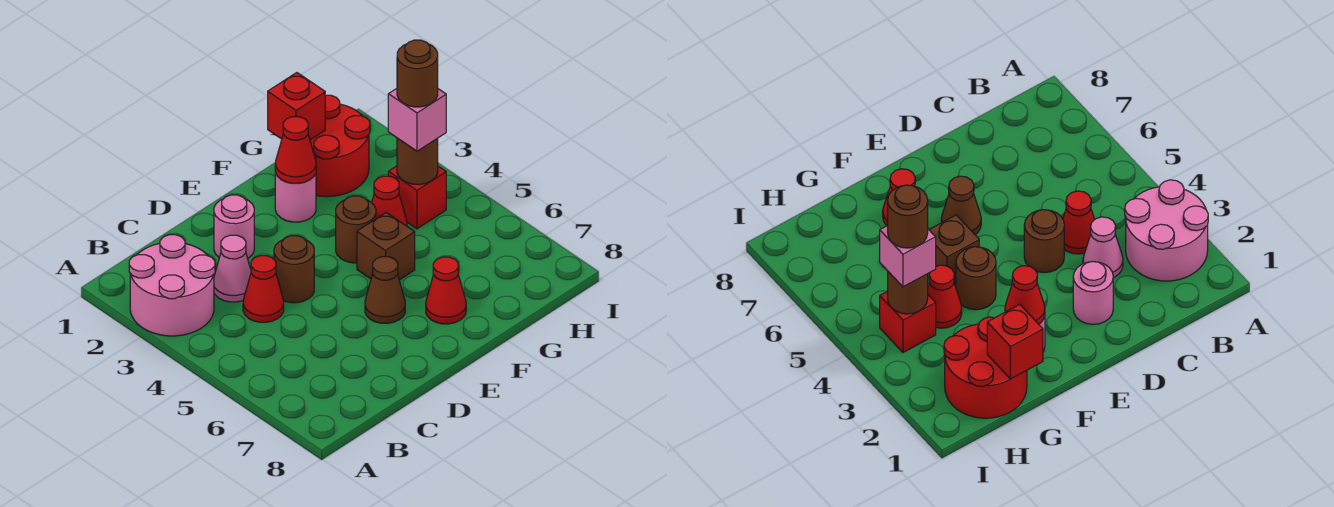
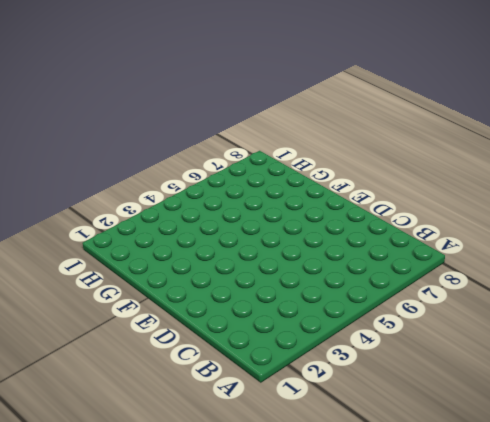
none -> pink round brick A2:B3 level 1
none -> pink cone C3 level 1
none -> red cone C4 level 1

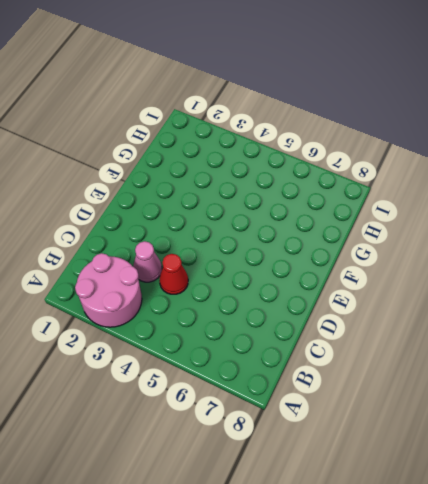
none -> pink round brick D2 level 1
none -> brown round brick D4 level 1
none -> brown cone E6 level 1

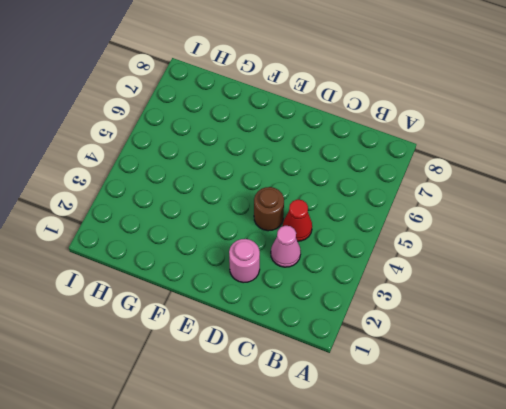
none -> pink round brick A2:B3 level 1
none -> brown cone E6 level 1
none -> pink round brick F2 level 1

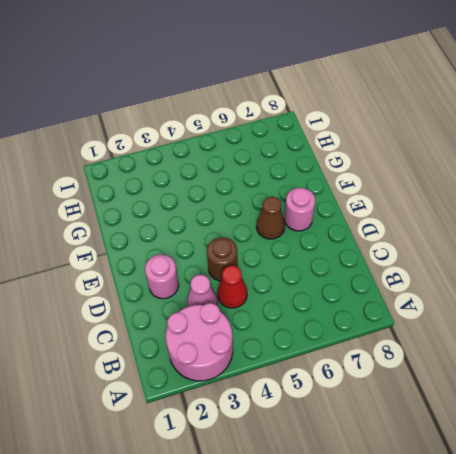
pink round brick E7 level 1 -> pink round brick F2 level 1
none -> brown round brick F4 level 1
none -> brown brick F5 level 1
none -> red cone F7 level 1

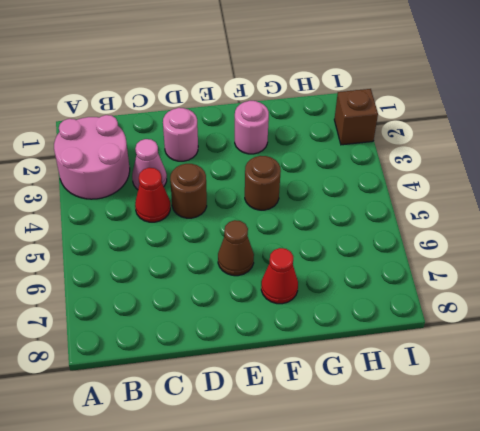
brown brick I2 level 1 -> brown brick F5 level 1
none -> red round brick G1:H2 level 1
none -> red cone G4 level 1
none -> red brick H4 level 1

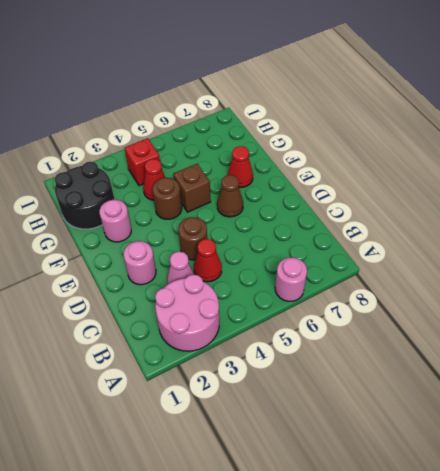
pink round brick A6 level 1 -> none
black round brick G1:H2 level 1 -> red round brick G1:H2 level 1
none -> red cone F2 level 2
none -> red brick G1 level 2
none -> brown round brick H4 level 2

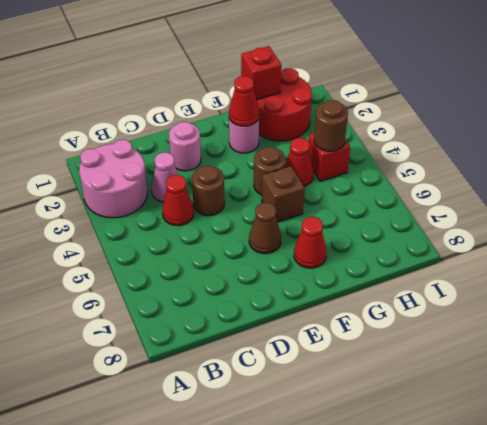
none -> pink brick H4 level 3
none -> brown round brick H4 level 4

